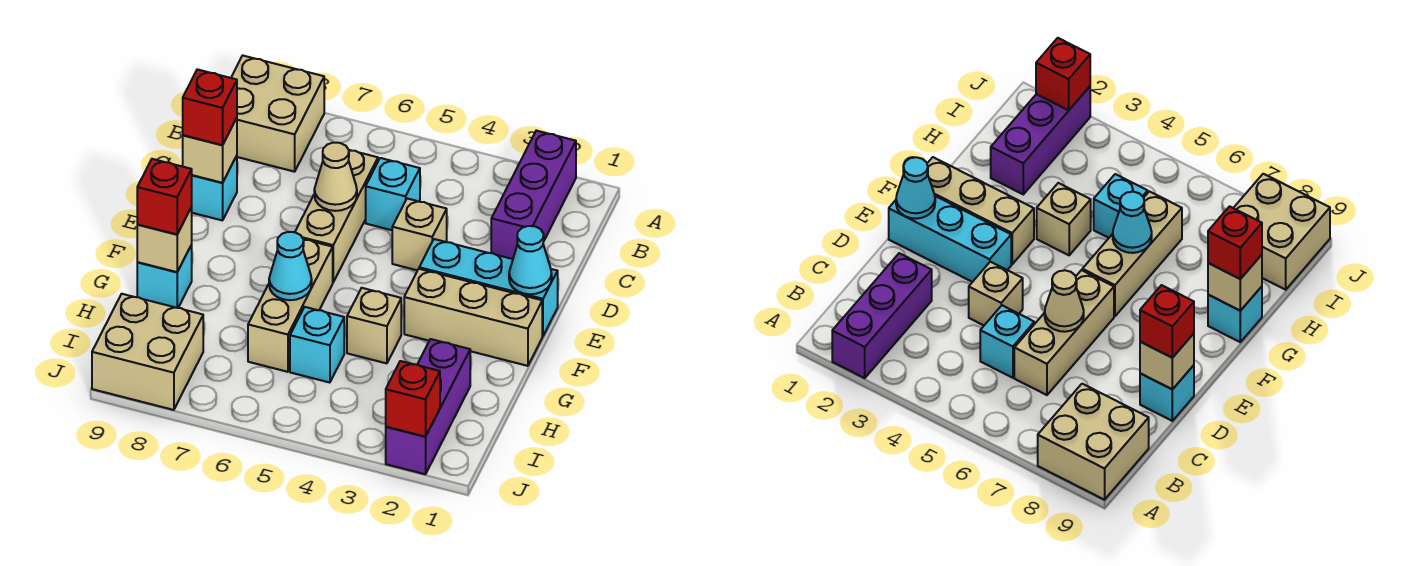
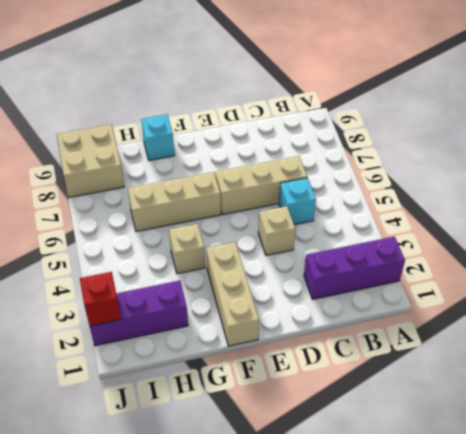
none -> tan brick A8:B9 level 1
none -> cyan brick D9 level 1
none -> cyan brick E1:E3 level 1

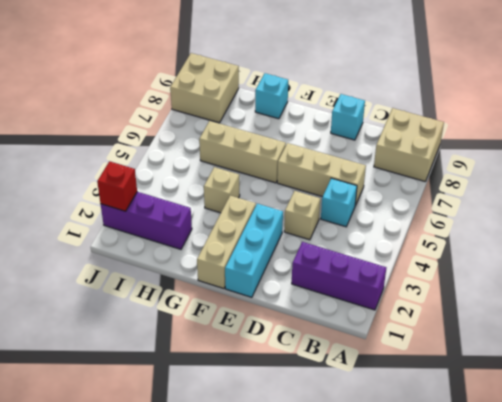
none -> cyan brick H5 level 1
none -> tan cone D6 level 2
none -> tan brick D9 level 2

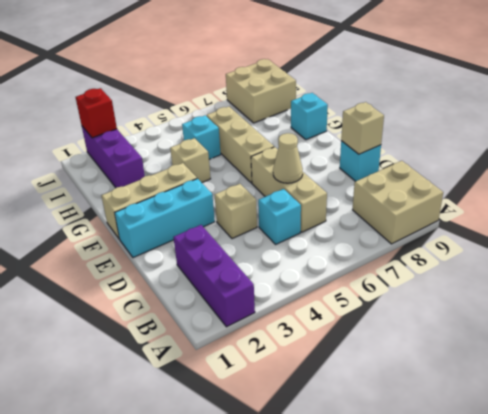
none -> cyan cone E1 level 2
none -> cyan cone G6 level 2
none -> tan brick G9 level 2

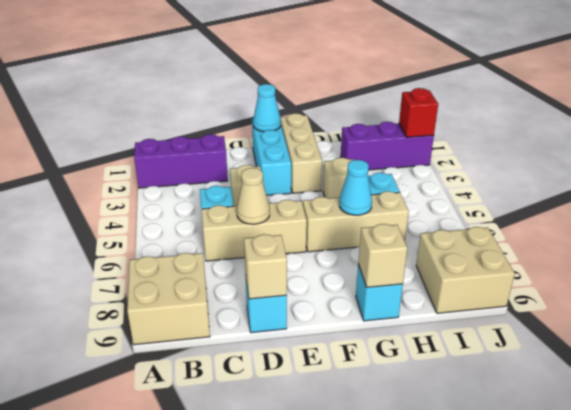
none -> red brick D9 level 3
none -> red brick G9 level 3

